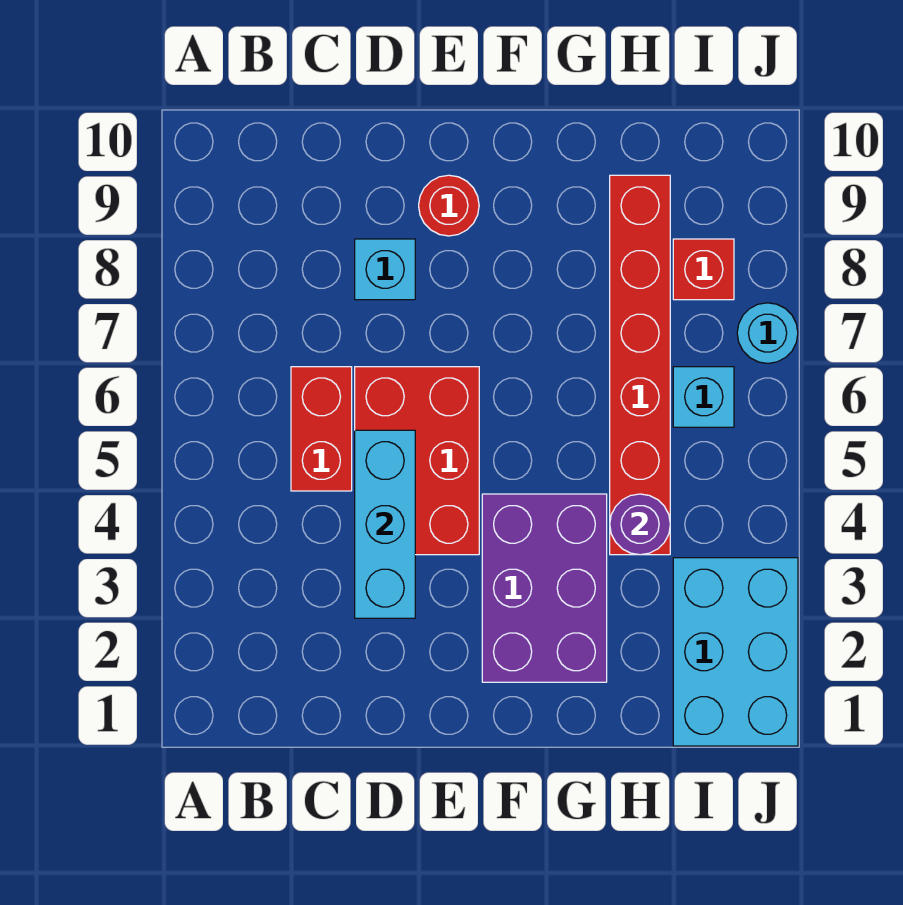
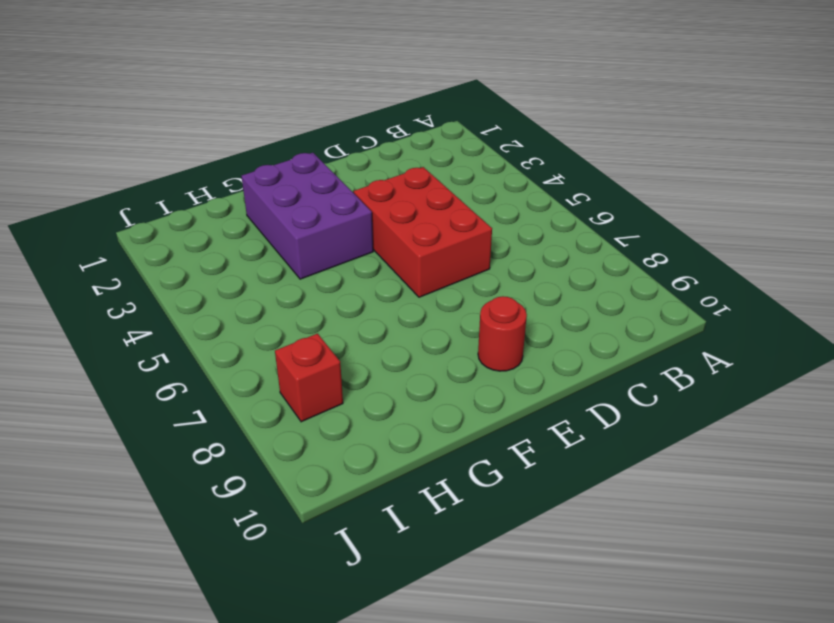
none -> red brick C5:C6 level 1
none -> cyan brick D8 level 1
none -> red brick H4:H9 level 1

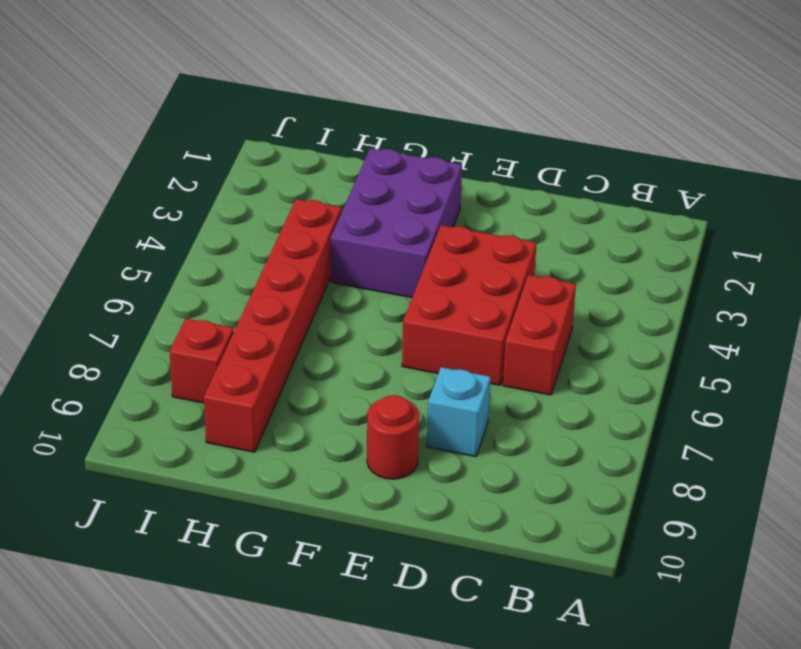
none -> cyan brick I1:J3 level 1
none -> cyan brick I6 level 1
none -> cyan round brick J7 level 1

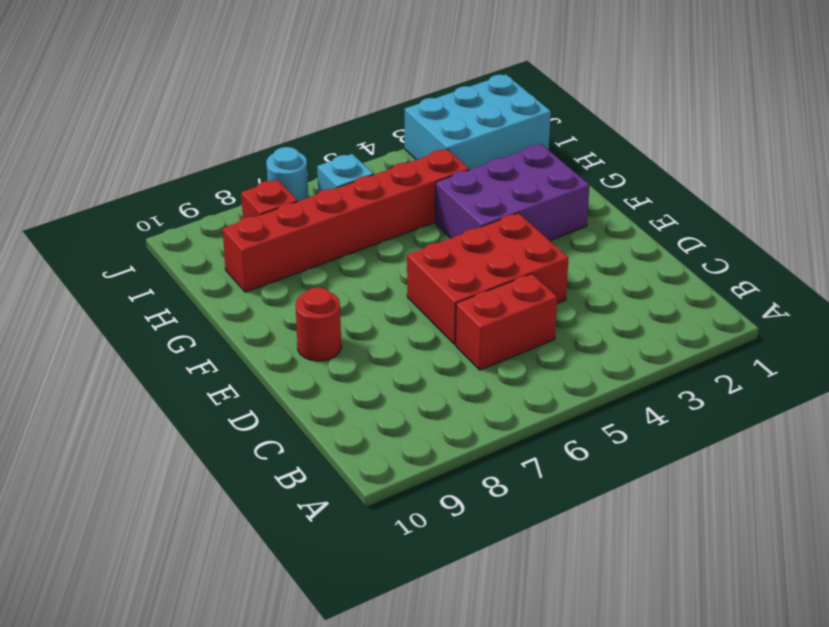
none -> cyan brick D8 level 1
none -> cyan brick D3:D5 level 2
none -> purple round brick H4 level 2

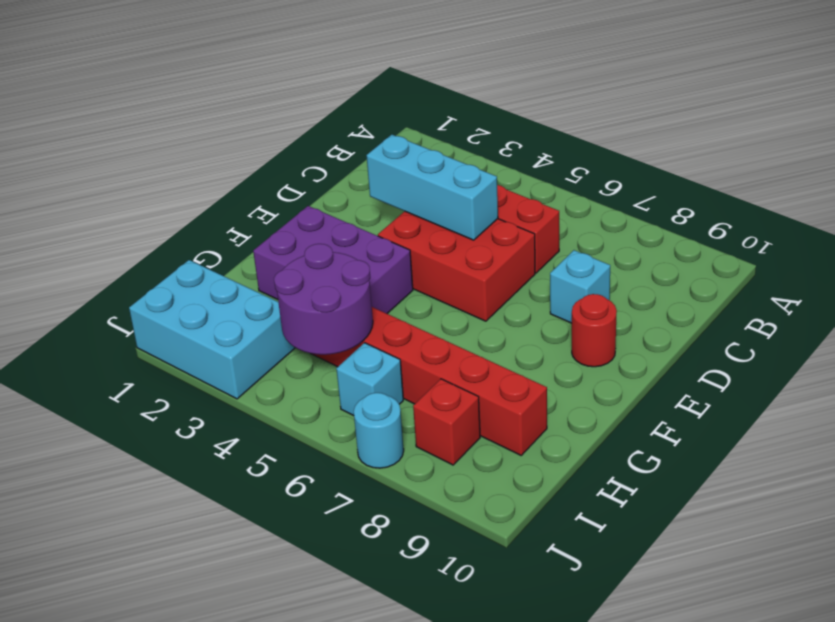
purple round brick H4:I5 level 2 -> purple round brick H4 level 2

